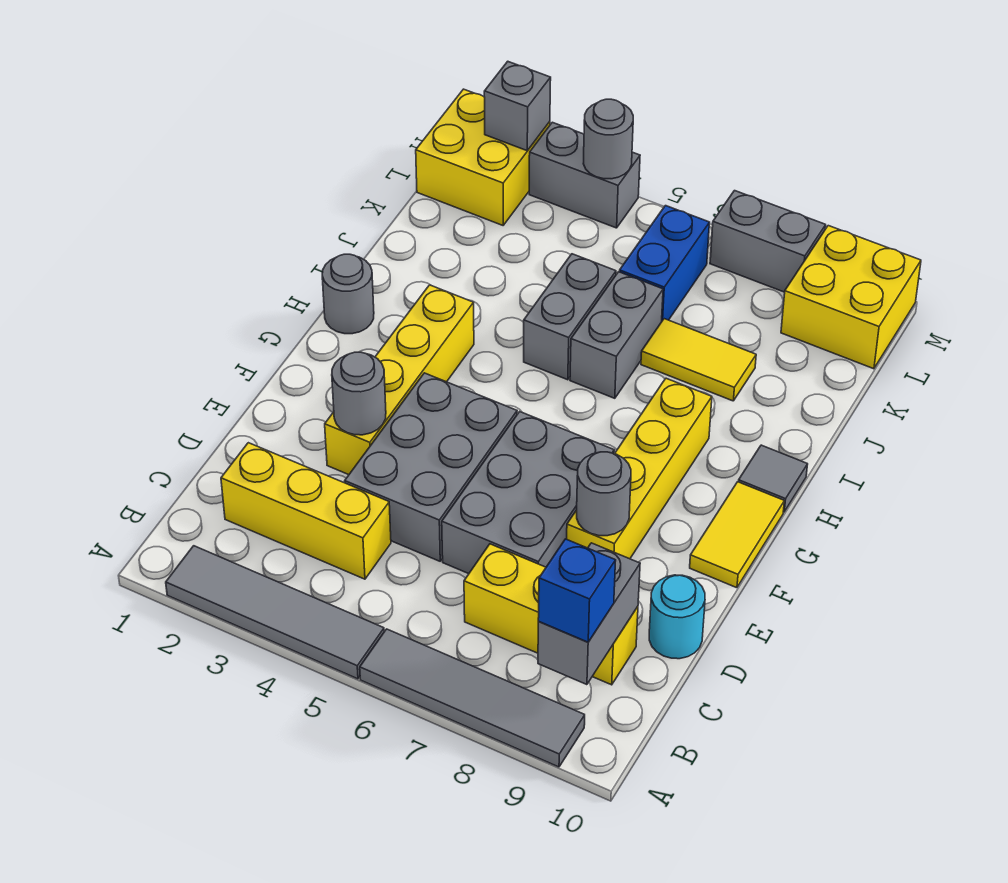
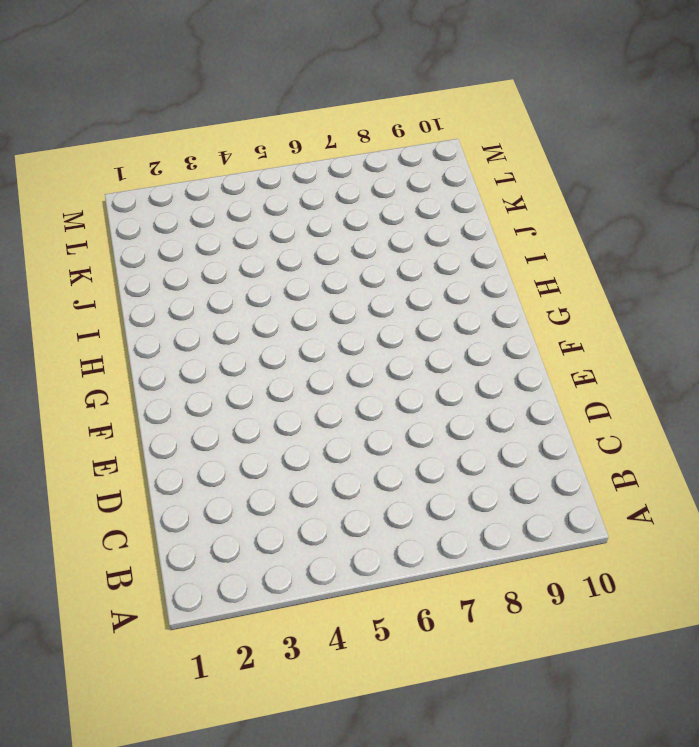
none -> grey tile A2:A5 level 1
none -> grey tile A6:A9 level 1
none -> yellow brick C2:C4 level 1

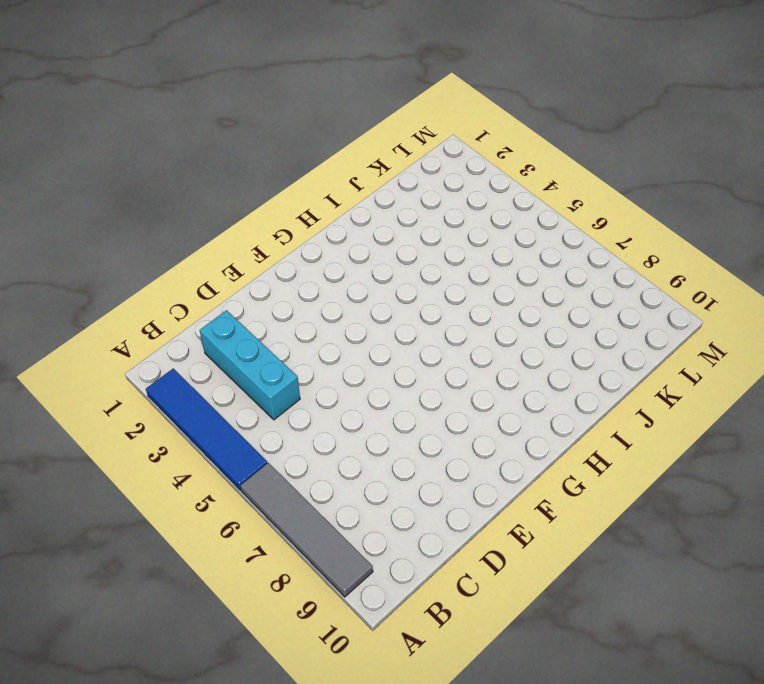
blue tile A2:A5 level 1 -> grey tile A2:A5 level 1
cyan brick C2:C4 level 1 -> yellow brick C2:C4 level 1
none -> yellow brick C7:C9 level 1
none -> grey brick D4:F5 level 1
none -> grey brick D6:F7 level 1

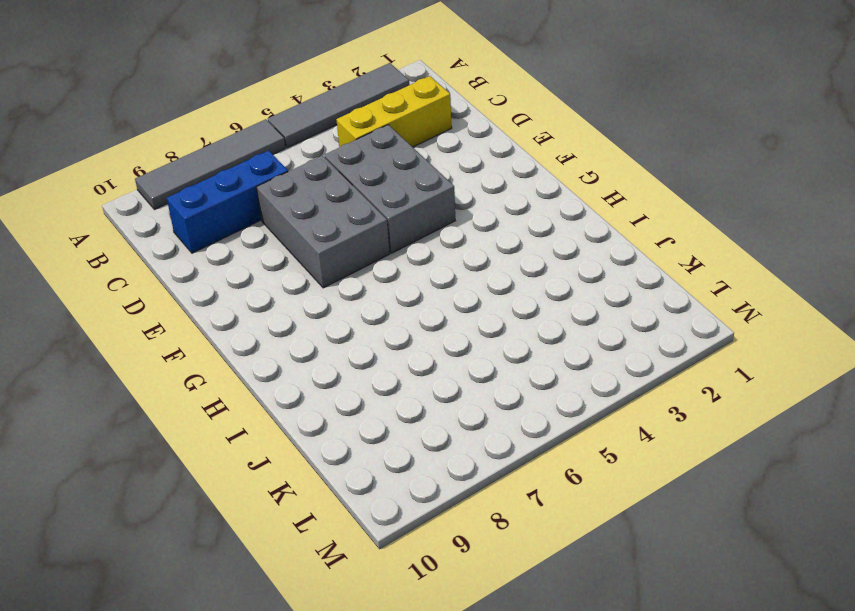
blue brick C7:C9 level 1 -> yellow brick C7:C9 level 1
none -> cyan round brick D10 level 1
none -> yellow brick E3:H3 level 1
none -> yellow brick E8:H8 level 1

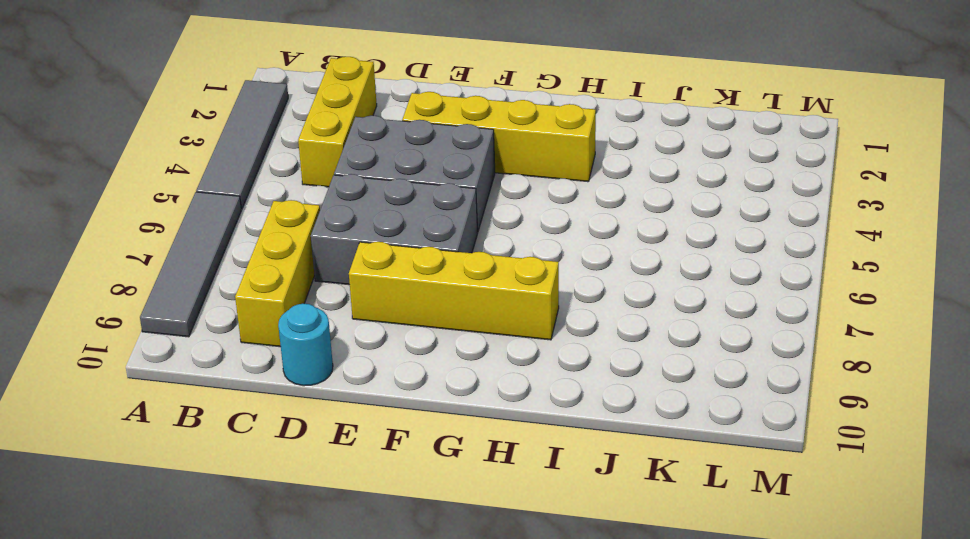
none -> yellow tile F10:G10 level 1
none -> grey round brick H1 level 1
none -> grey tile H10 level 1

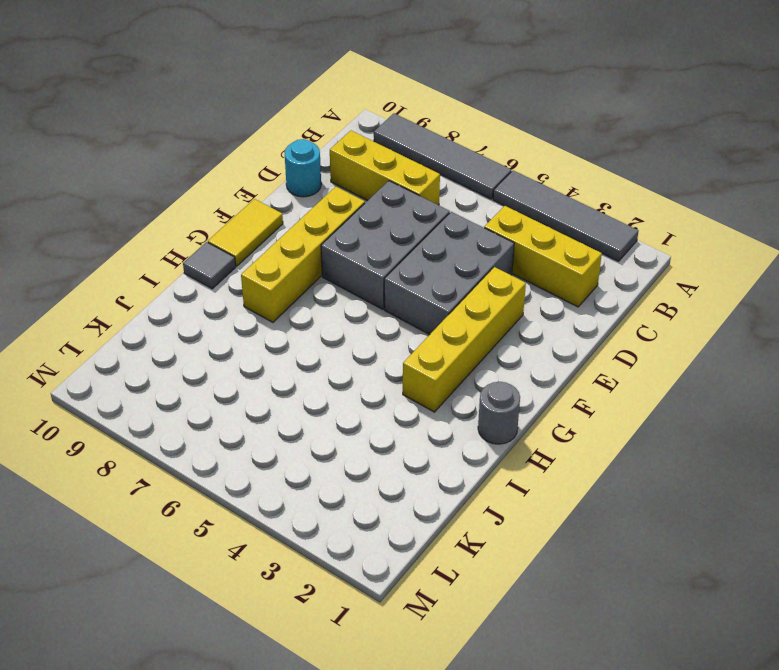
none -> grey brick I5:J5 level 1
none -> grey brick I6:J6 level 1
none -> yellow tile J7:J8 level 1

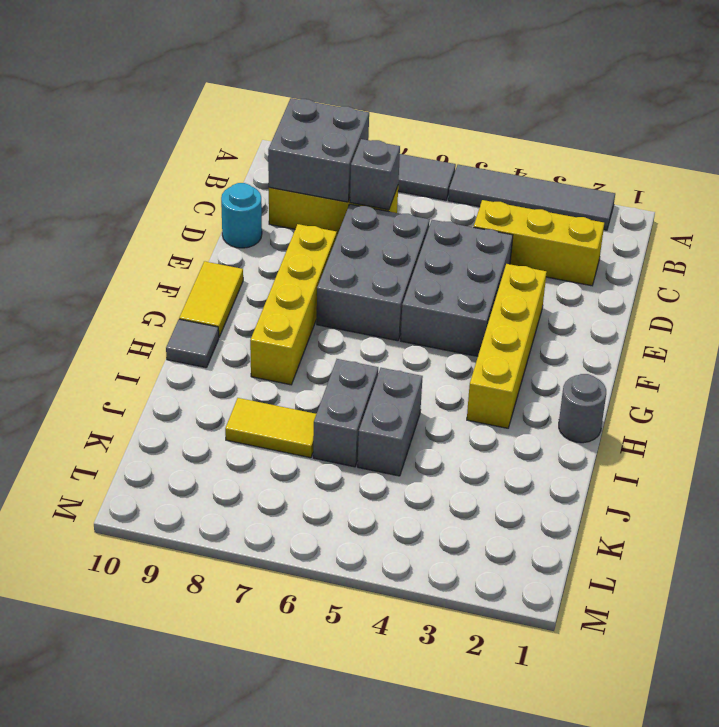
grey brick B8:C9 level 2 -> grey brick B9:C9 level 2
grey brick C7 level 2 -> grey brick M2 level 2
none -> blue brick K6:L6 level 1
none -> yellow brick L1:M2 level 1
none -> yellow brick L9:M10 level 1

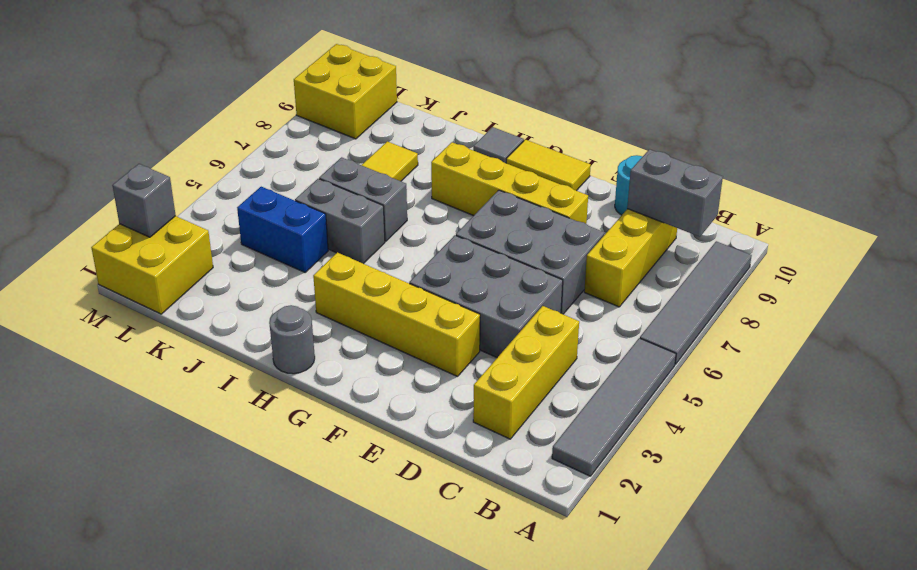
blue brick J4:K4 level 1 -> blue brick K6:L6 level 1
none -> grey brick M3:M4 level 1
none -> grey brick M7:M8 level 1
none -> grey round brick E3 level 2

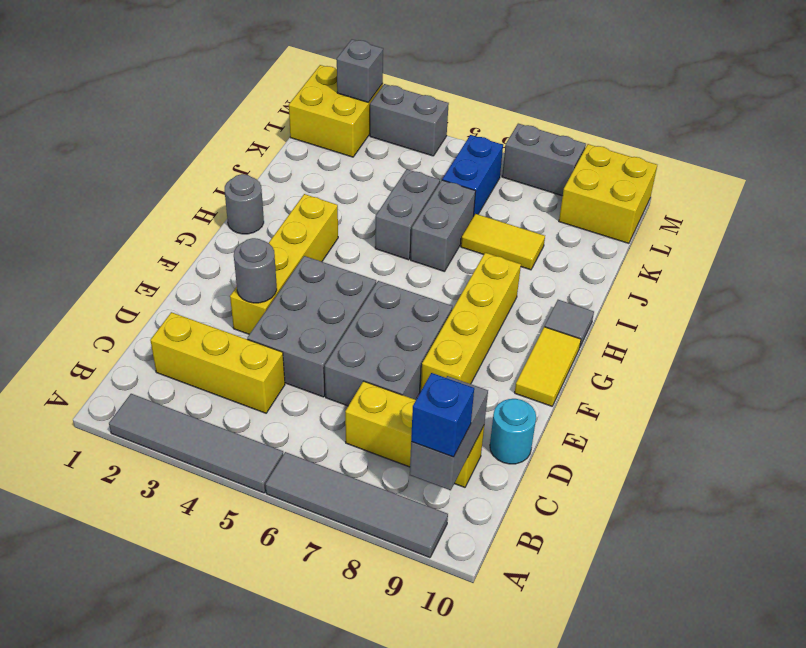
none -> grey round brick E8 level 2
none -> grey round brick M4 level 2

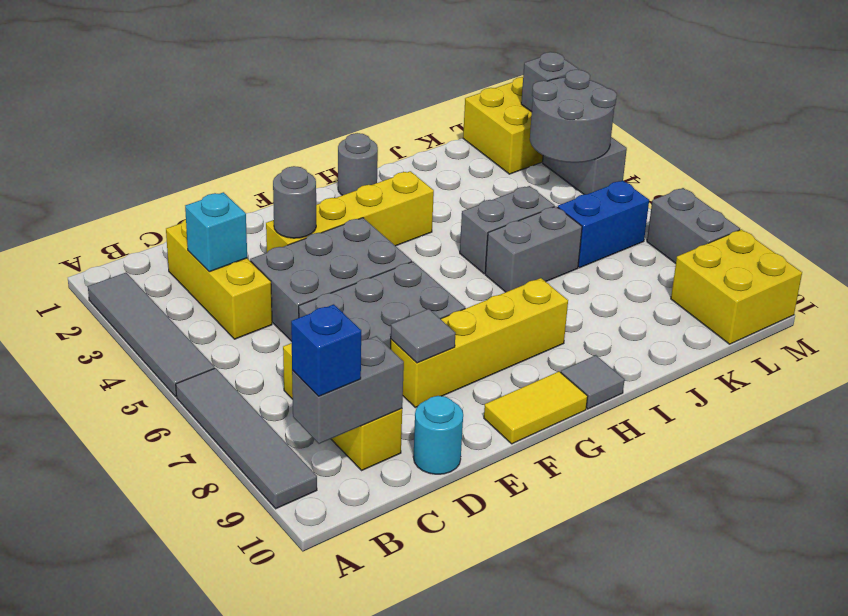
cyan brick C3 level 2 -> none
grey tile E8 level 2 -> grey round brick E8 level 2
grey round brick L3:M4 level 2 -> grey round brick M4 level 2
none -> yellow tile J7:J8 level 1

